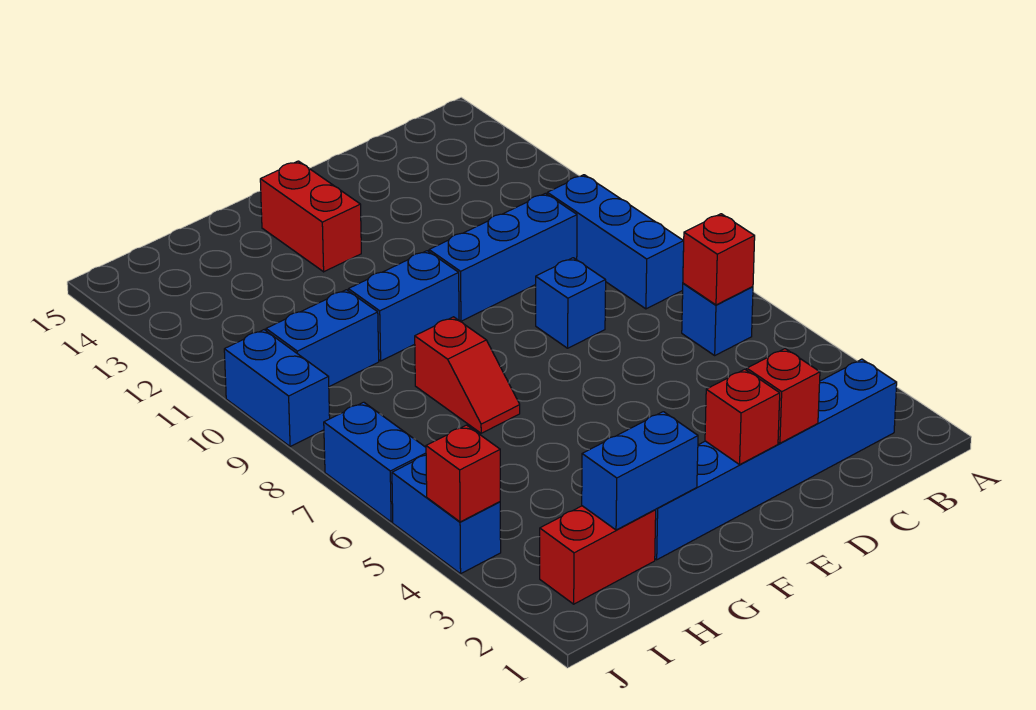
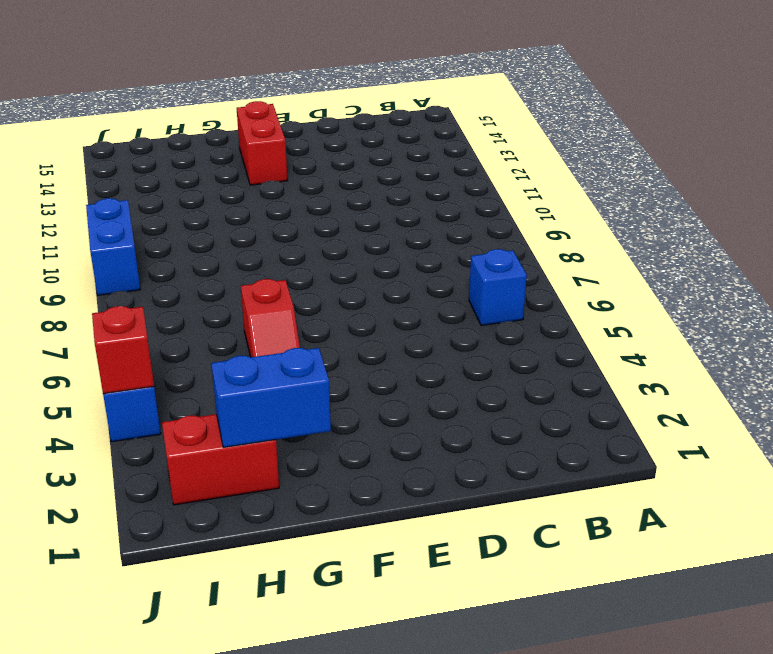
red slope G5:G6 level 1 top 6 -> red slope G7:G8 level 1 top 8
none -> blue brick B2:G2 level 1
none -> blue brick B8:B10 level 1
none -> blue brick C10:E10 level 1

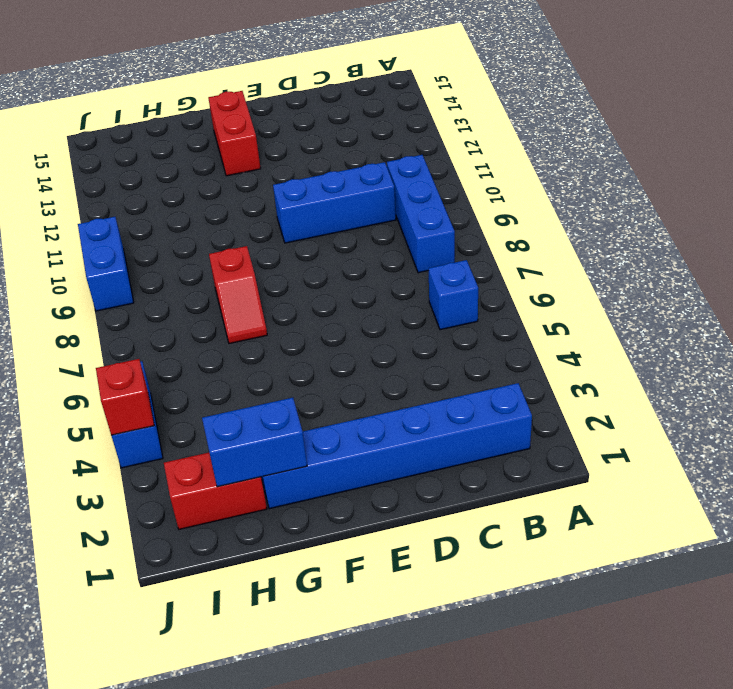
none -> blue brick D8 level 1
none -> blue brick F10:G10 level 1
none -> blue brick H10:I10 level 1

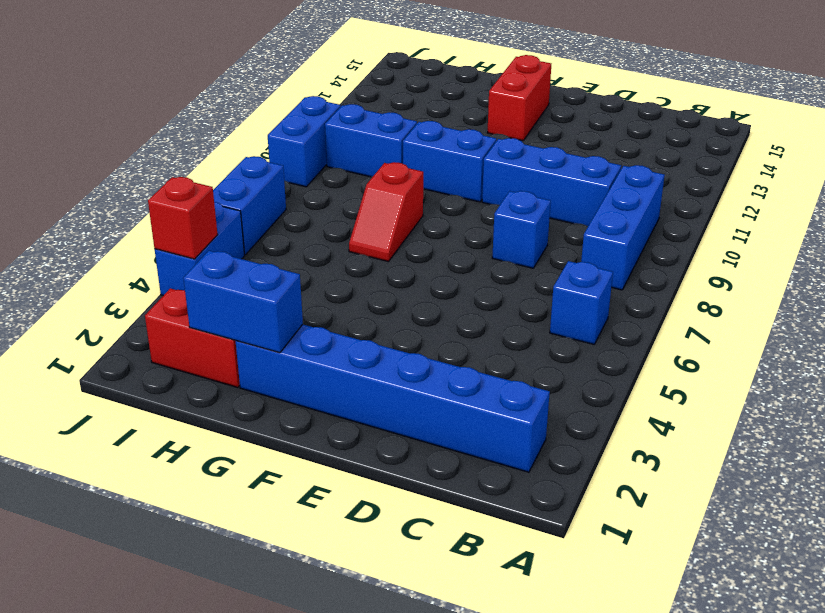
none -> red brick B6 level 2
none -> red brick D2 level 2
none -> red brick E2 level 2

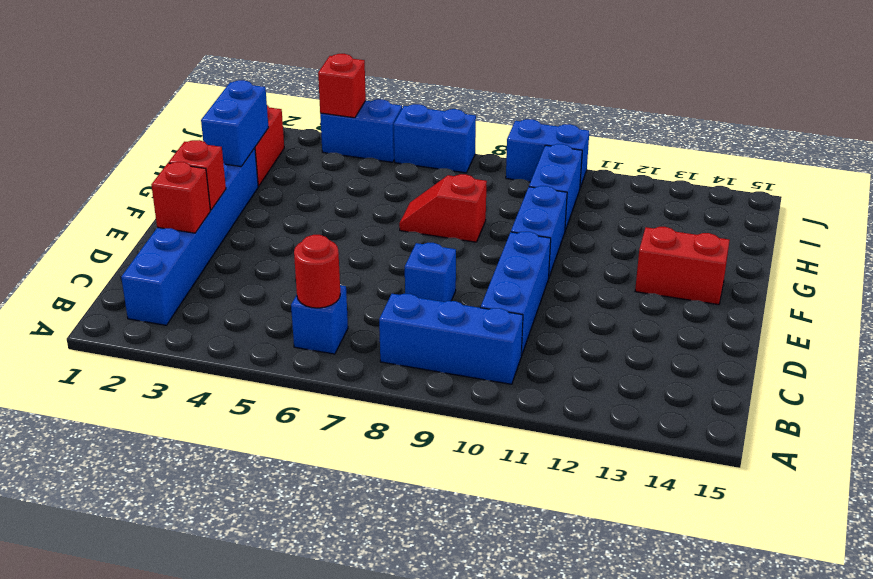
red round brick B6 level 2 -> red brick B6 level 2

